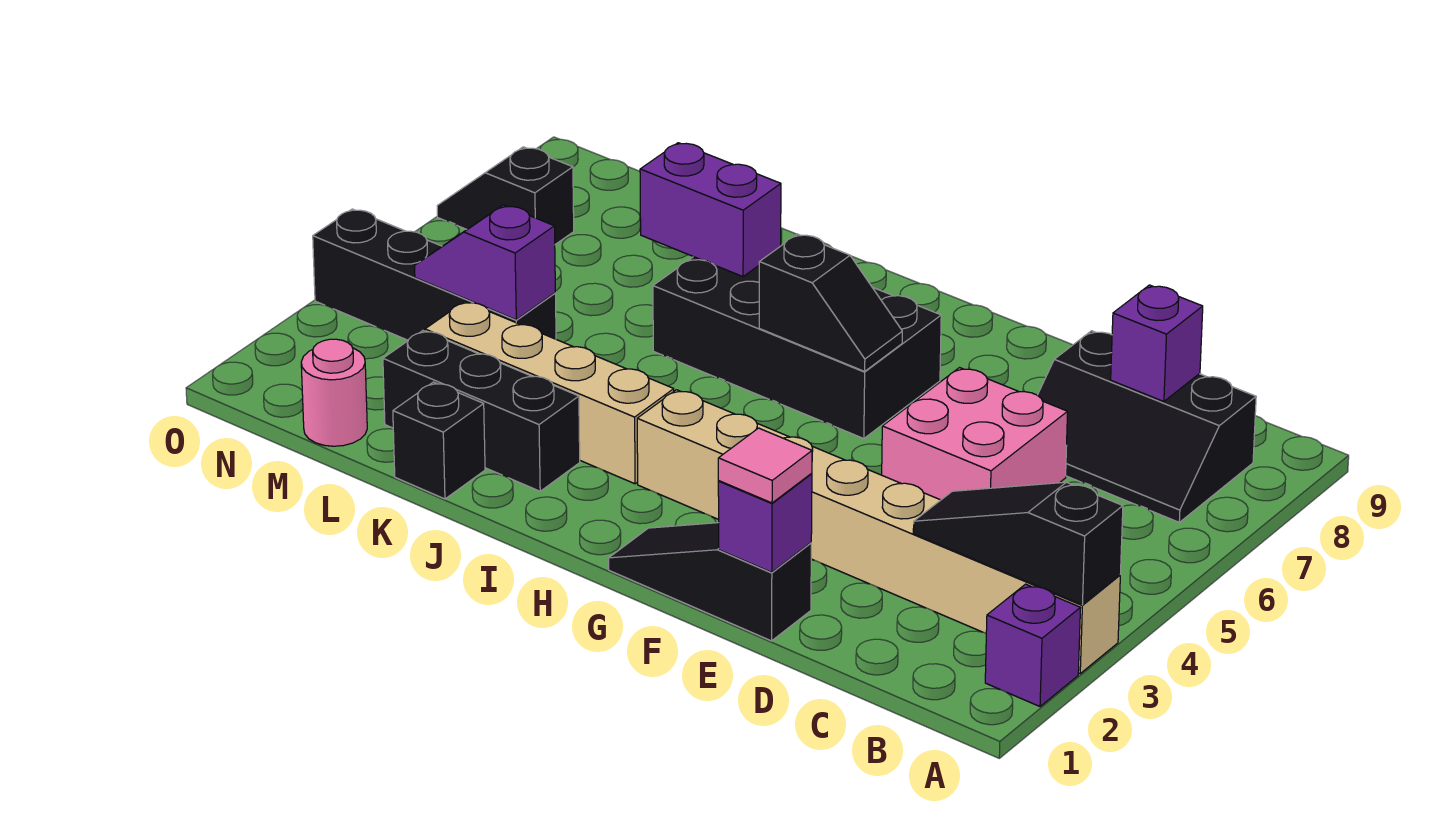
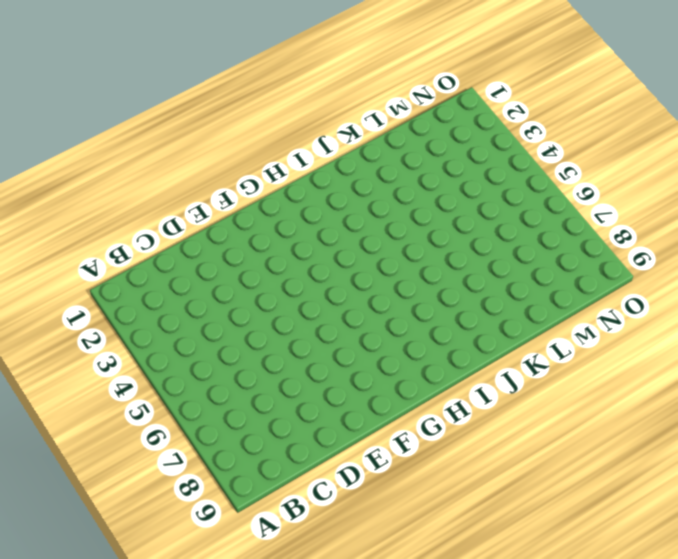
none -> purple brick A2 level 1
none -> tan brick A3:H3 level 1
none -> black slope B7:D8 level 1 top 8

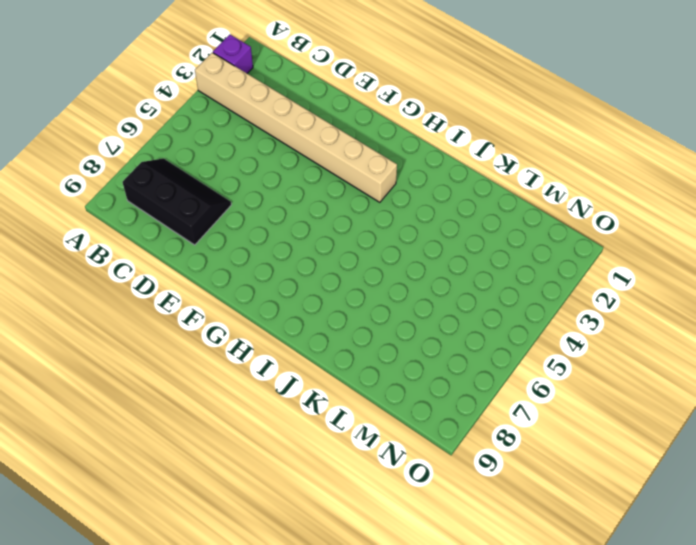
none -> pink brick D5:E6 level 1
none -> black slope E1:G1 level 1 top E
none -> black brick G6:J7 level 1

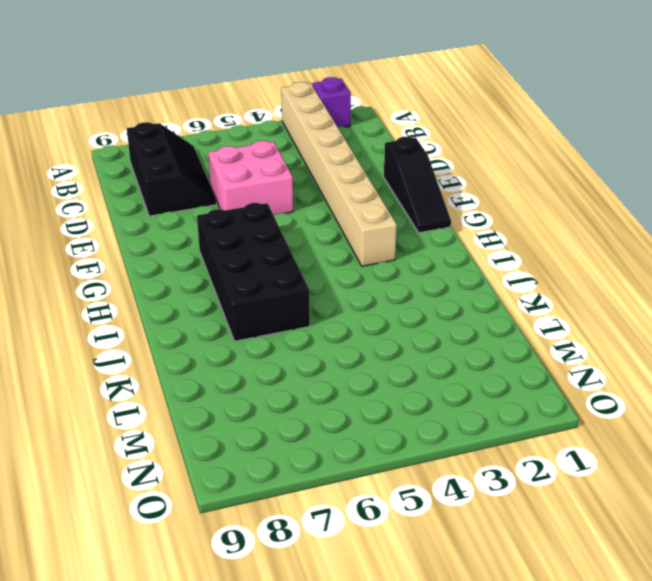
none -> tan brick I3:L3 level 1
none -> black brick J2:L2 level 1
none -> black brick K1 level 1

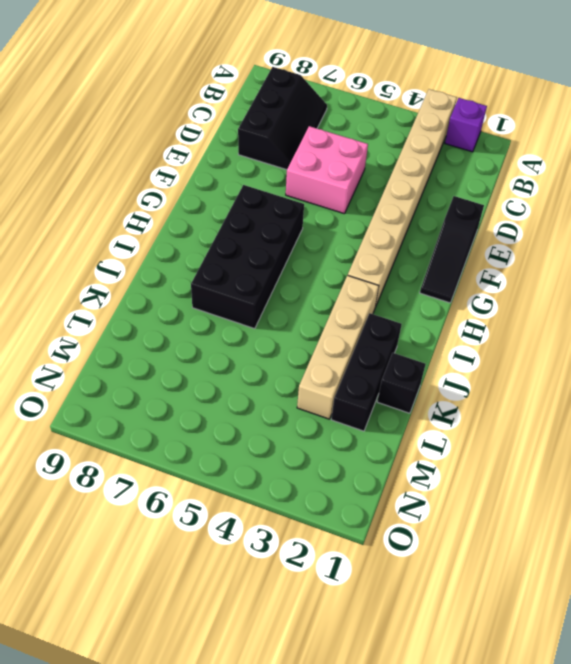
none -> black brick L4:O4 level 1
none -> pink round brick M1 level 1
none -> black slope N7:O7 level 1 top N

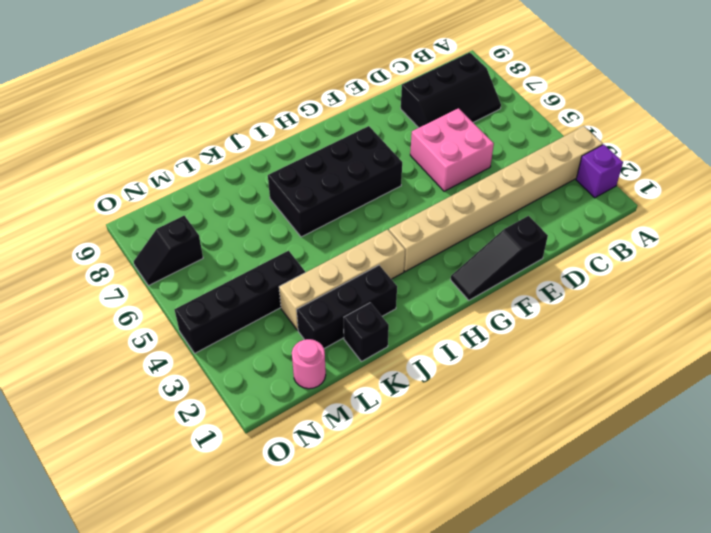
none -> black slope A3:C3 level 2 top A
none -> purple brick C8 level 2
none -> purple brick E1 level 2

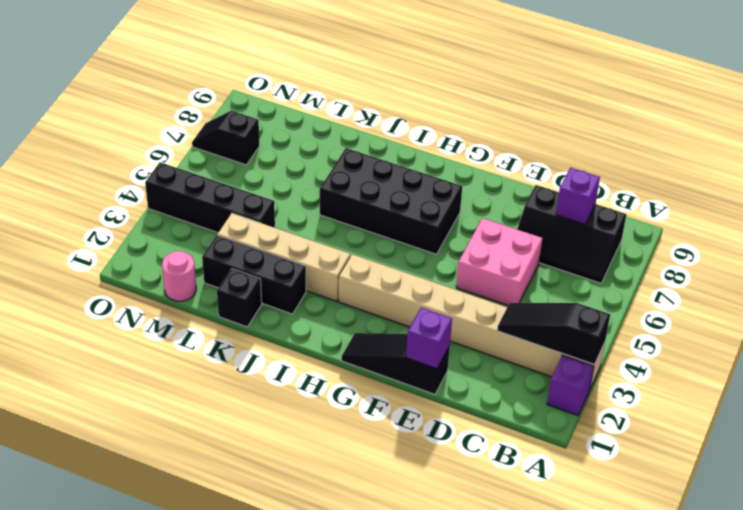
none -> black slope G6:H6 level 2 top H
none -> purple brick J7:K7 level 2
none -> purple slope L4:M4 level 2 top L

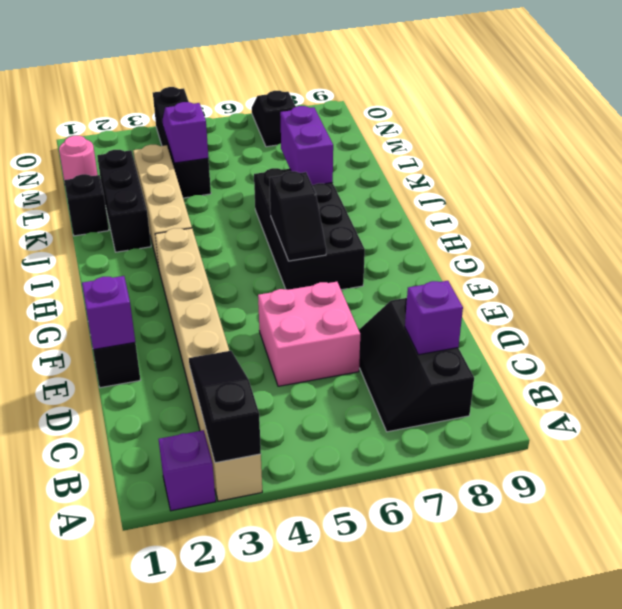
none -> pink tile E1 level 3

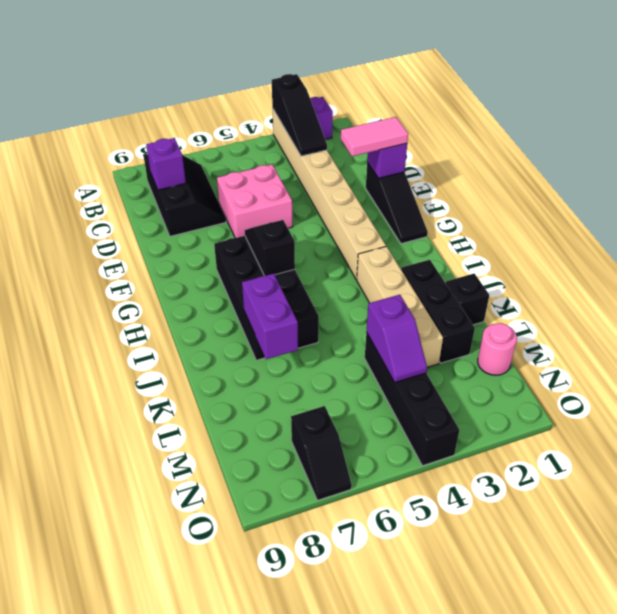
pink tile E1:E2 level 3 -> pink tile E1 level 3

